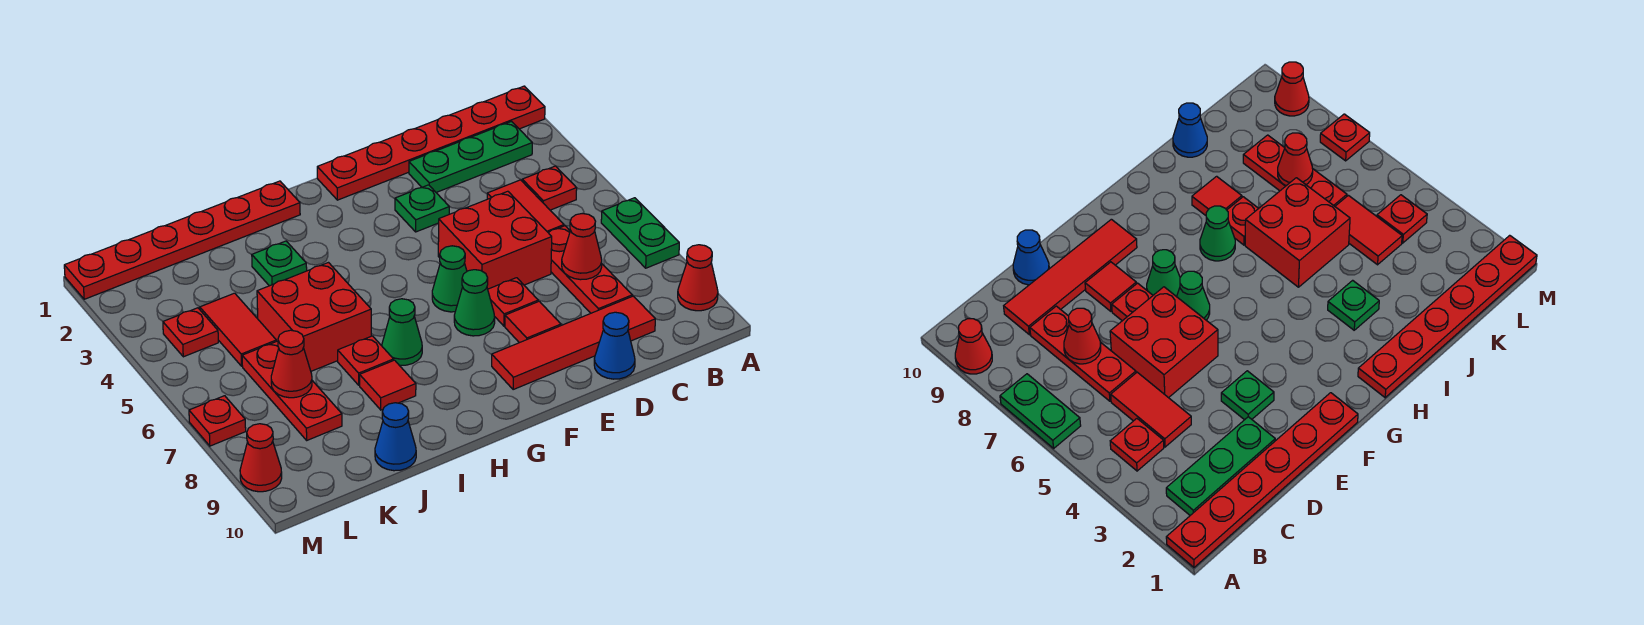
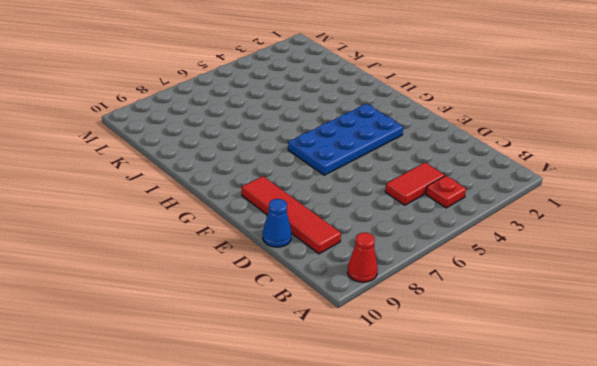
blue plate F3:G6 level 1 -> green cone F6 level 1
none -> red plate A1:F1 level 1
none -> green plate A6:A7 level 1
none -> green plate B2:D2 level 1

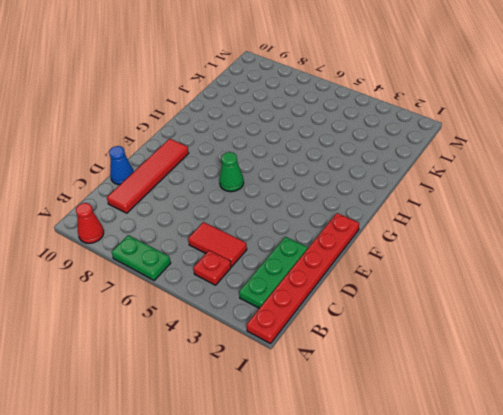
none -> red plate C6:C8 level 1
none -> red brick D5:E6 level 1
none -> green plate E3 level 1

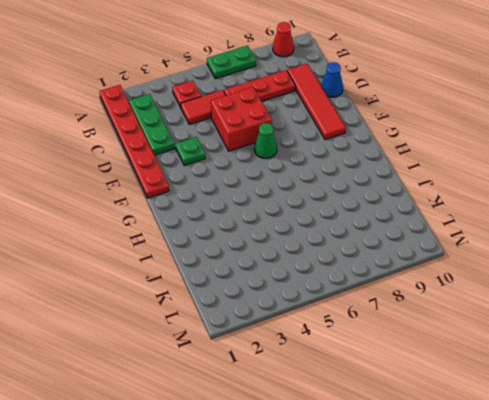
none -> red plate E7 level 1
none -> red tile E8 level 1
none -> green cone F7 level 1

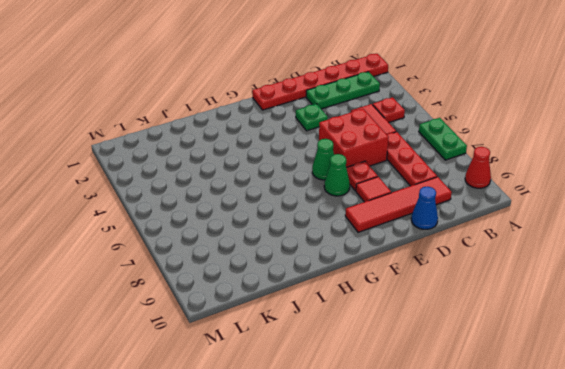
none -> red plate H1:M1 level 1
none -> green cone H7 level 1
none -> green plate I3 level 1

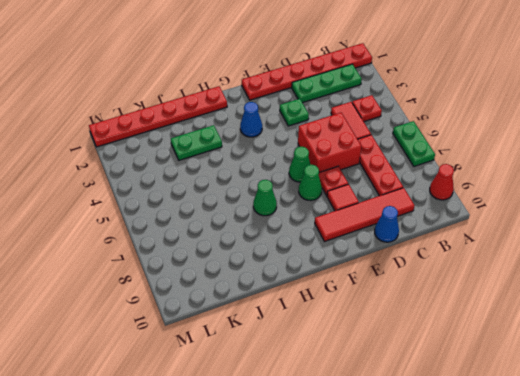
blue cone G3 level 1 -> blue cone J10 level 1
green plate I3:J3 level 1 -> green plate I3 level 1
none -> red brick I5:J6 level 1
none -> red plate I7 level 1
none -> red tile I8 level 1

